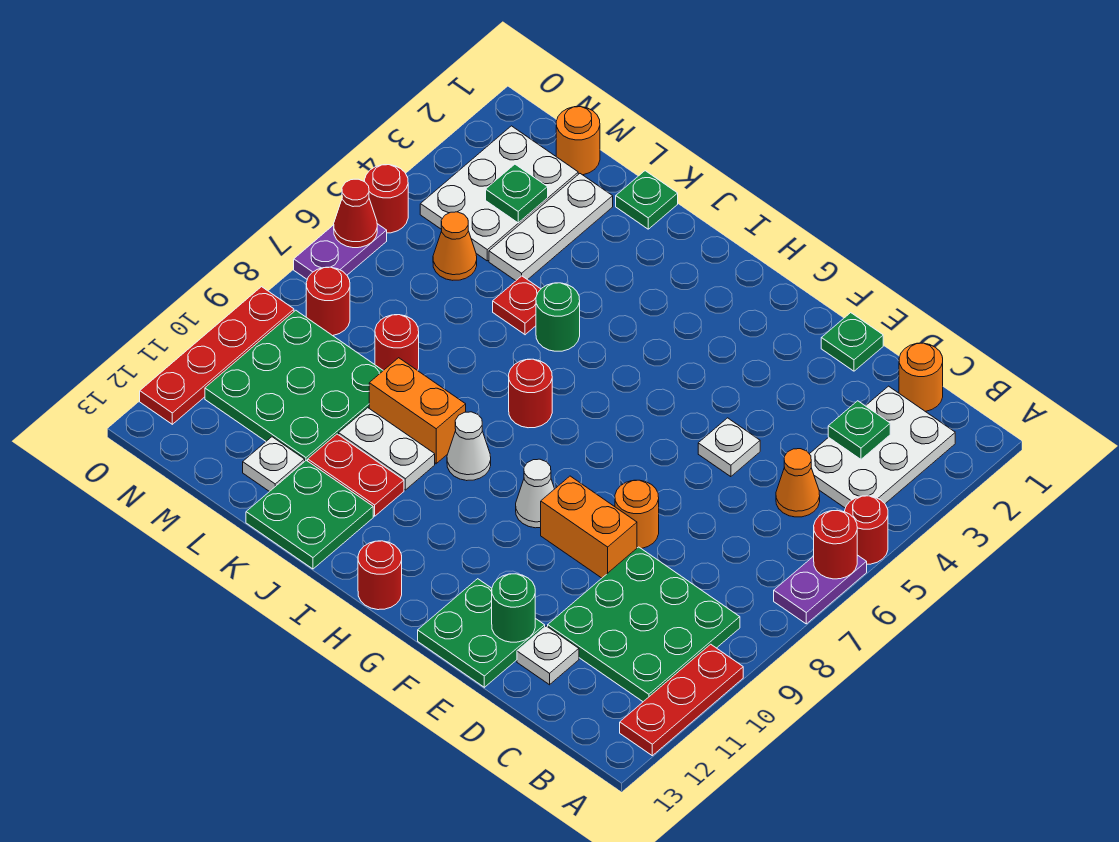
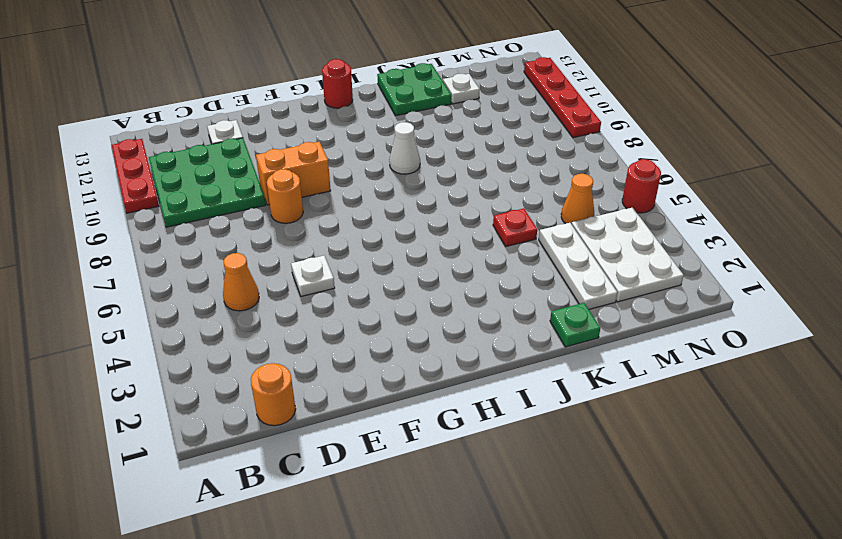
none -> red round brick A5 level 1
none -> purple plate A6:A7 level 1
none -> white plate B2:C4 level 1
none -> green plate E1 level 1

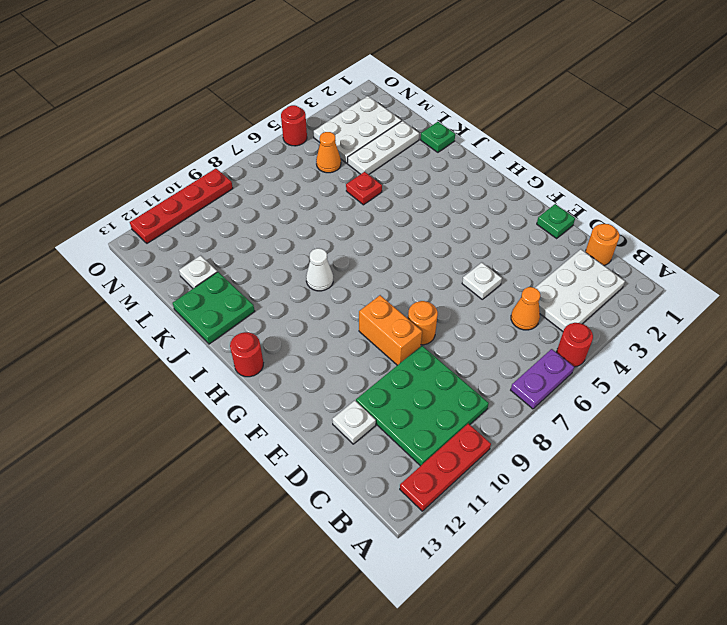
none -> green plate E12:F13 level 1
none -> white cone G9 level 1
none -> red round brick I7 level 1
none -> green round brick J5 level 1

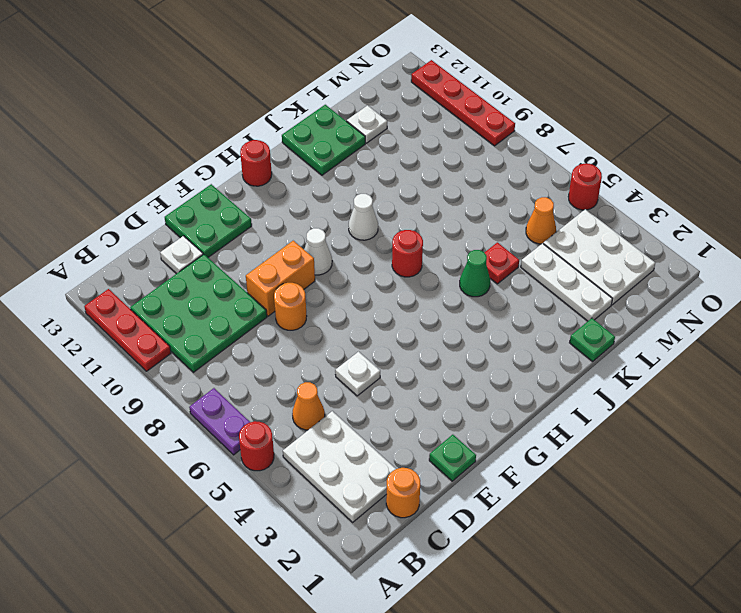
green cone J5 level 1 -> green round brick J5 level 1
none -> orange brick J9:K9 level 1
none -> white plate J10:K10 level 1
none -> red plate J11:K11 level 1
none -> red round brick L8 level 1

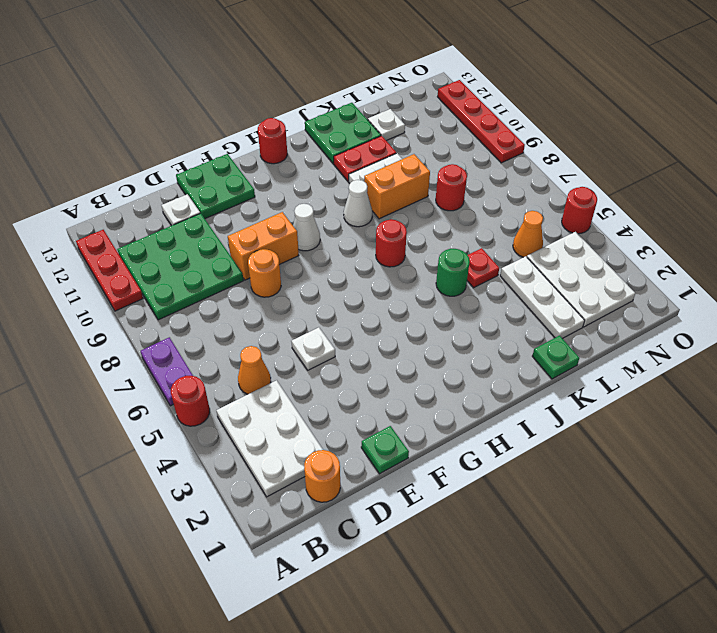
none -> green plate L9:N11 level 1
none -> orange round brick M1 level 1
none -> red round brick N8 level 1
none -> purple plate O6:O7 level 1

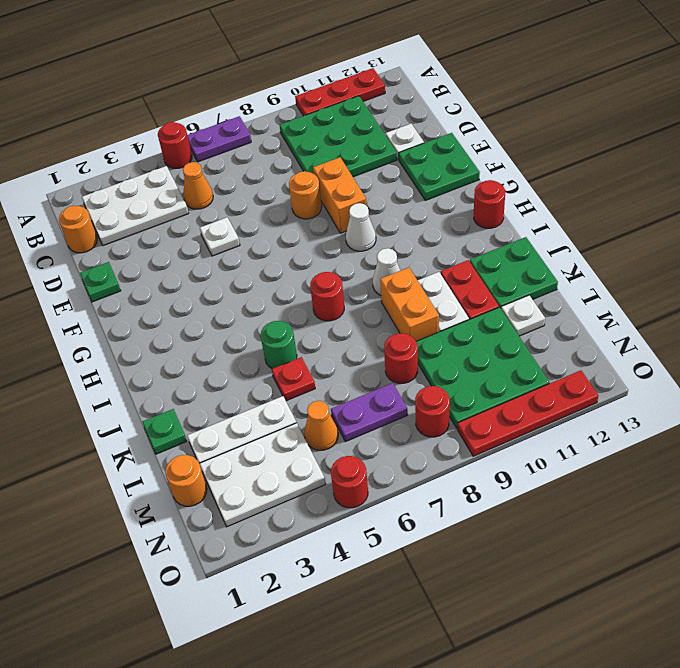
purple plate M6:M7 level 1 -> purple plate O6:O7 level 1
none -> red round brick A6 level 2
none -> green plate C3 level 2
none -> green round brick E12 level 2
none -> green plate M3 level 2

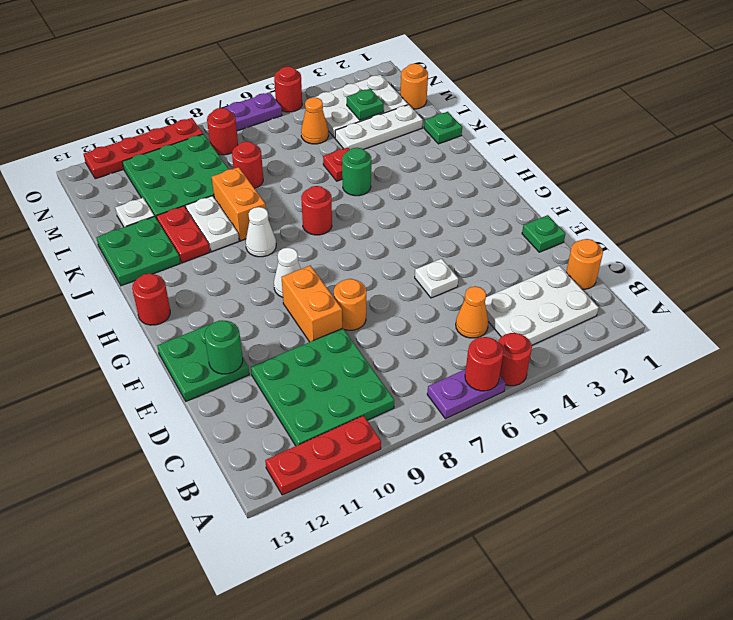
none -> white plate D12 level 1
none -> green plate C3 level 2
none -> red cone O6 level 2

